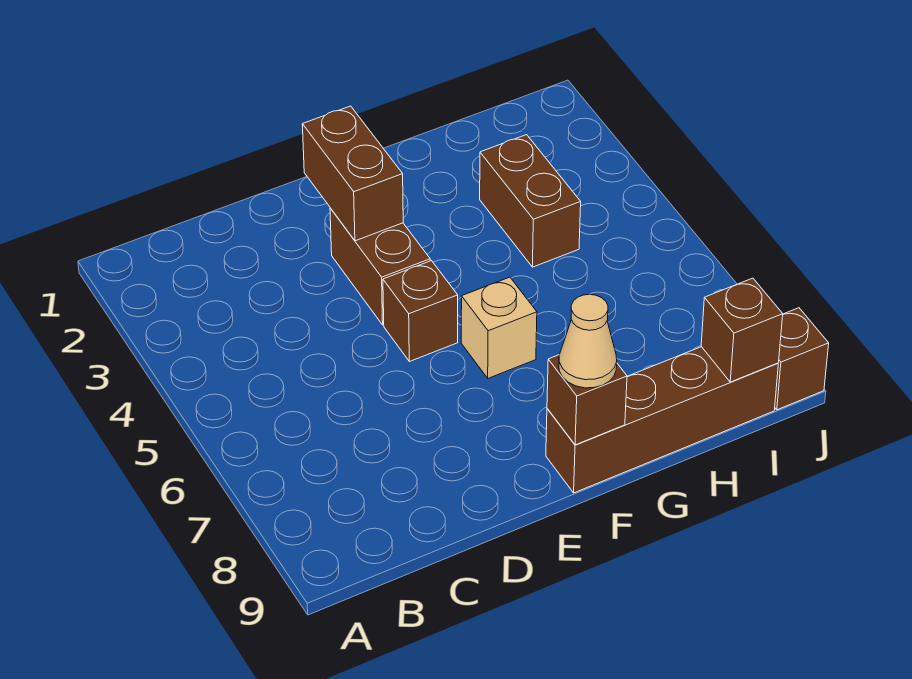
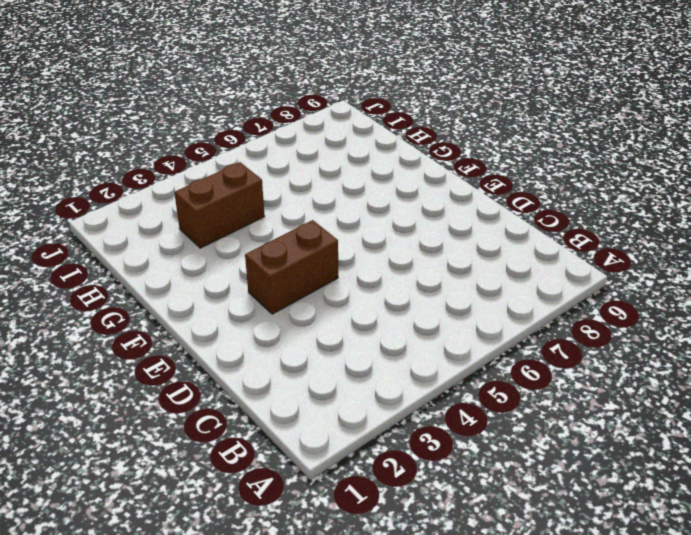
none -> brown brick E5 level 1
none -> tan brick F6 level 1

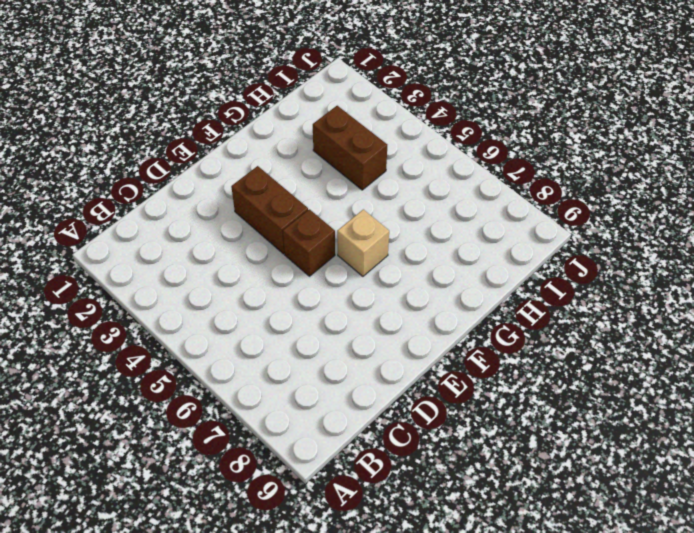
none -> brown brick F9:I9 level 1
none -> brown brick J9 level 1

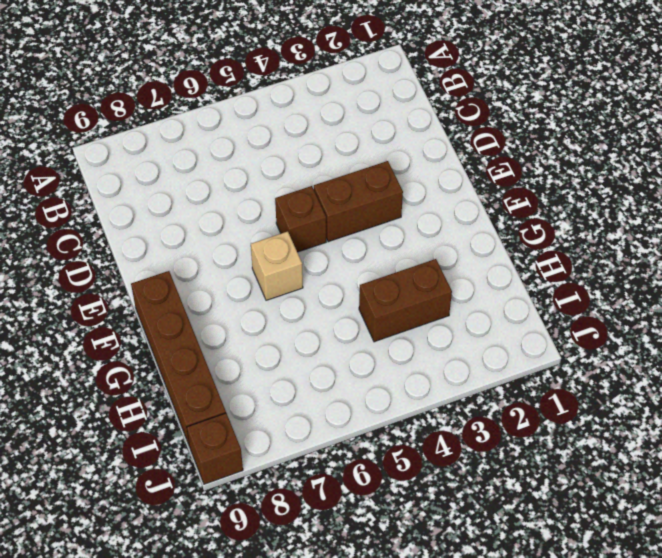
none -> brown brick E2:E3 level 2
none -> brown brick F9 level 2

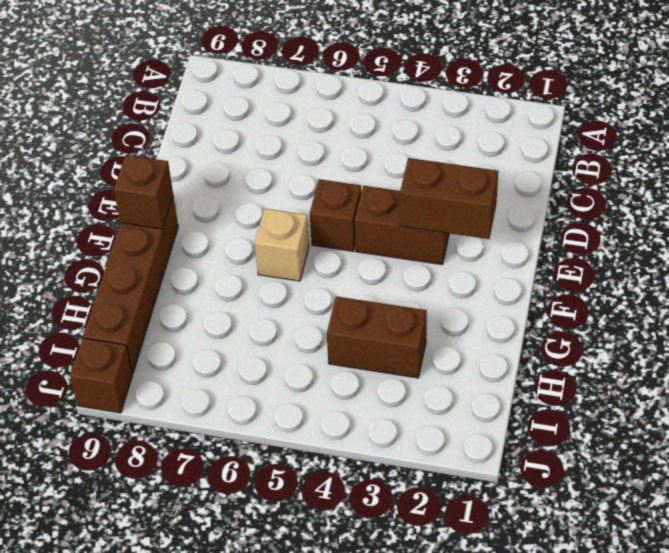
none -> brown brick I9 level 2
none -> tan cone F9 level 3

